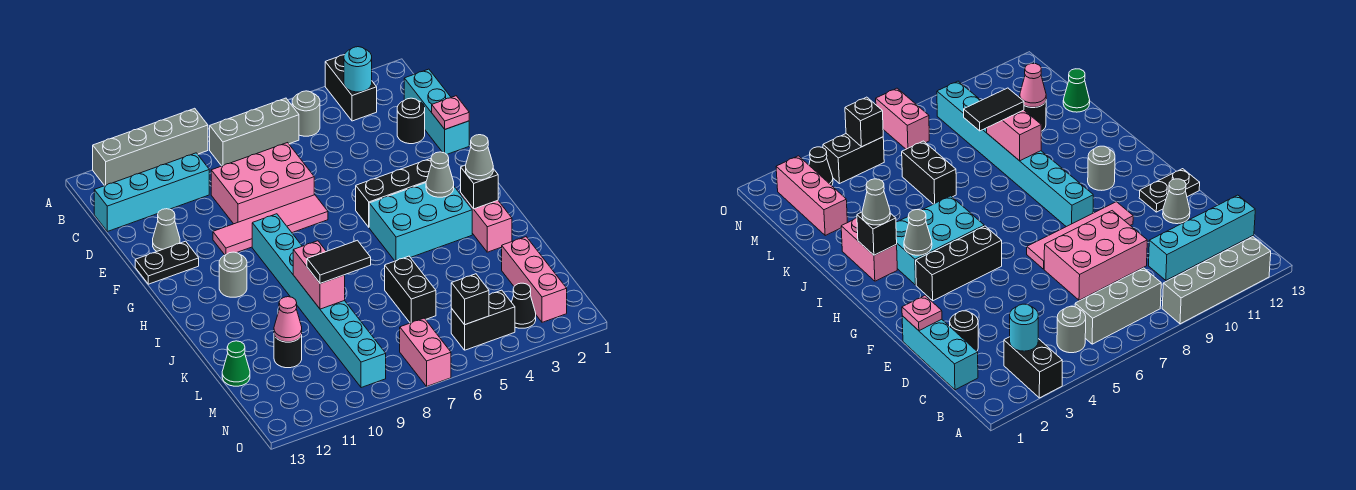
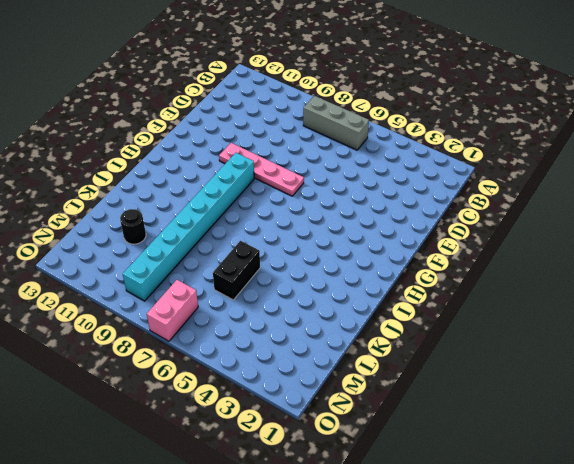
pink plate F7:F10 level 1 -> pink tile F7:F10 level 1
none -> black brick A3:B3 level 1
none -> grey brick A9:A12 level 1
none -> grey round brick B5 level 1
none -> cyan brick C1:E1 level 1

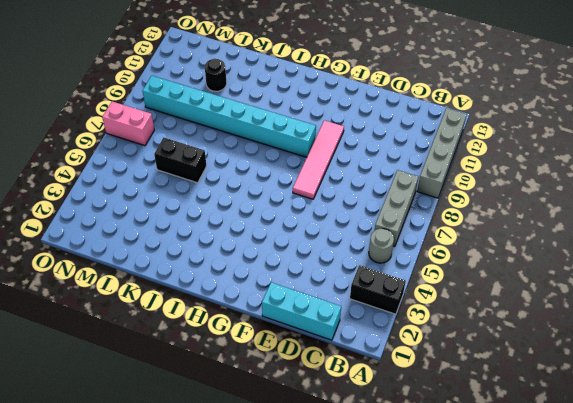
none -> cyan brick C10:C13 level 1
none -> black round brick D2 level 1
none -> pink brick D7:E9 level 1
none -> grey cone E12 level 1

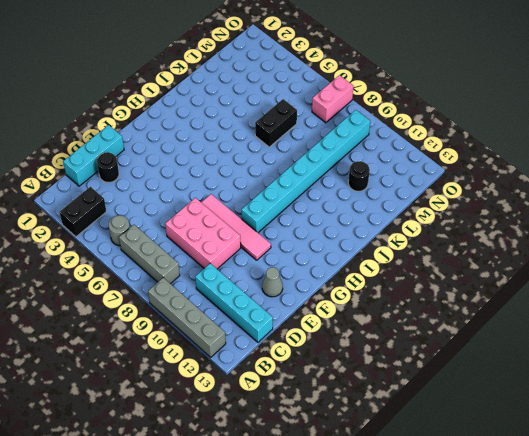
none -> black plate F12:F13 level 1
none -> black brick G3:G5 level 1
none -> cyan brick H3:I5 level 1
none -> grey round brick H11 level 1

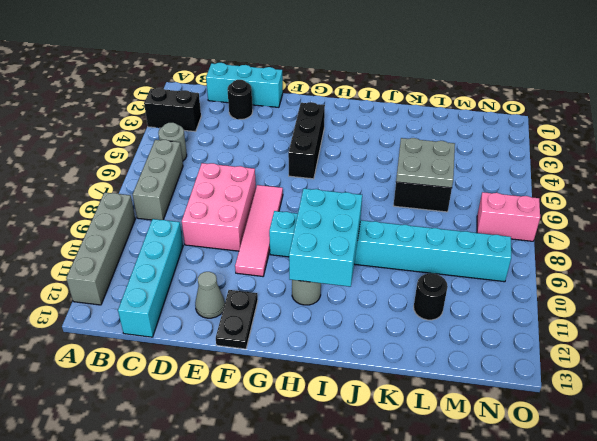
cyan brick H9:I11 level 2 -> cyan brick H3:I5 level 1
grey plate K5:L6 level 2 -> none
none -> pink brick I2:J2 level 1
none -> pink brick L2:N2 level 1
none -> green cone L13 level 1
none -> black cone N3 level 1

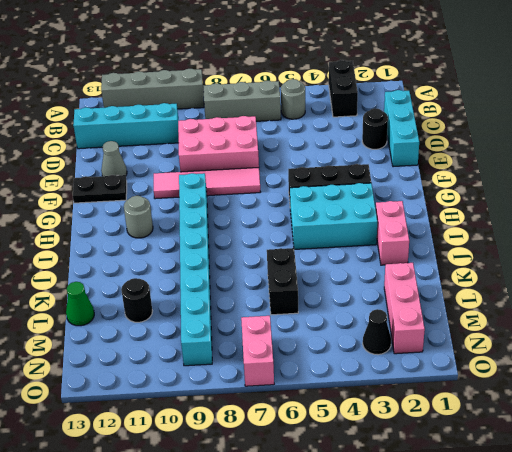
none -> black brick N4:N5 level 1
none -> cyan round brick B3 level 2
none -> pink plate E1 level 2
none -> grey cone H3 level 2

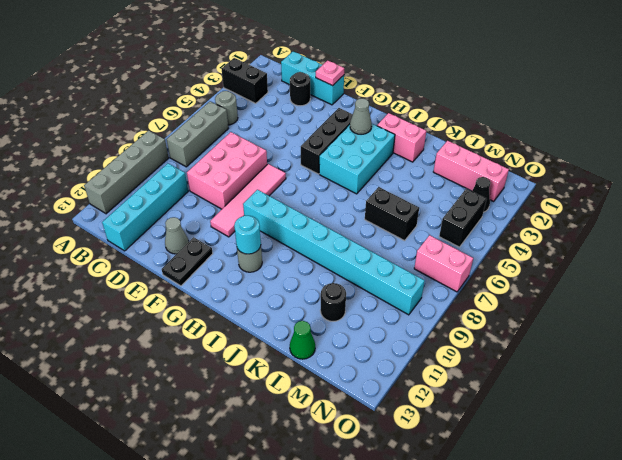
cyan round brick H11 level 2 -> cyan round brick B3 level 2
none -> black brick I2 level 2
none -> pink brick J9:K9 level 2
none -> pink cone L11 level 2
none -> black brick N5 level 2

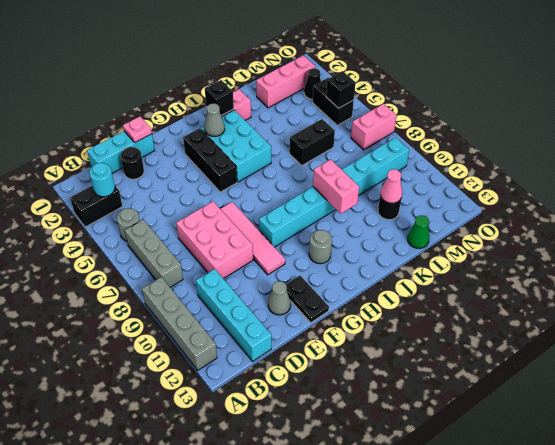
pink brick J9:J10 level 2 -> pink brick J9:K9 level 2
none -> grey cone I2 level 3
none -> black tile K8:K9 level 3

